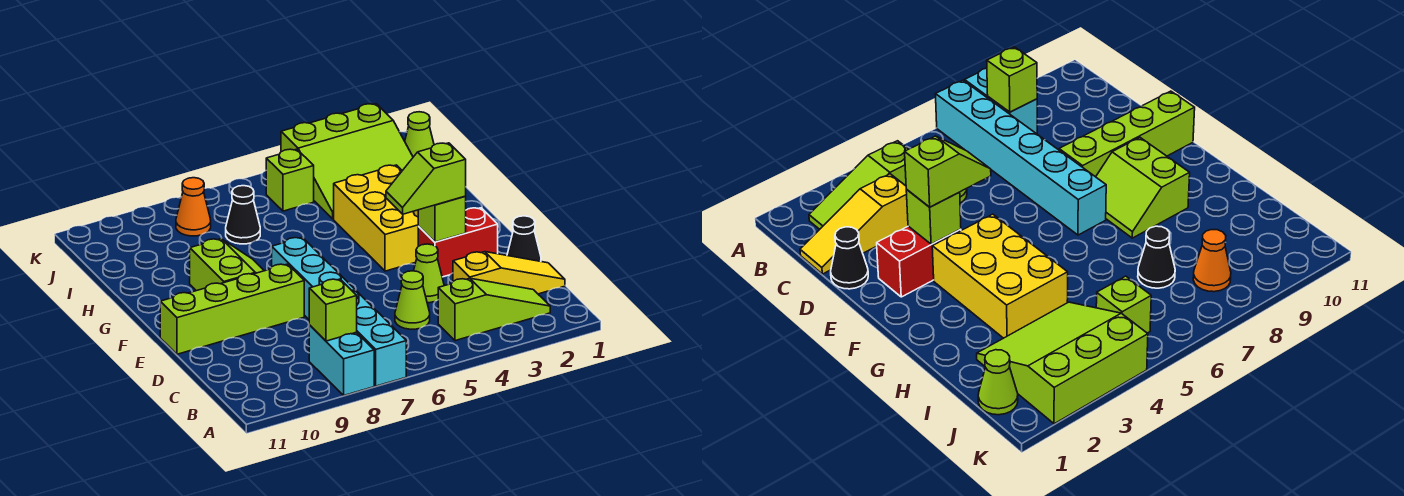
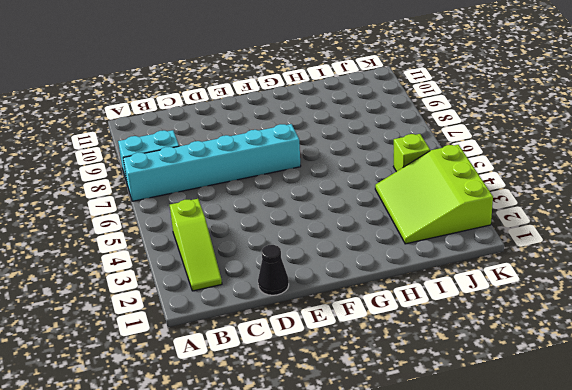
none -> yellow slope C1:C3 level 1 top 3
none -> lime cone C5 level 1
none -> lime cone D4 level 1

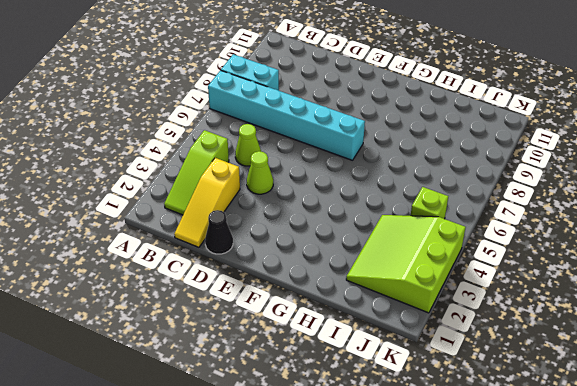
none -> red brick E2:E3 level 1
none -> lime brick E8:E11 level 1
none -> yellow brick F3:H4 level 1

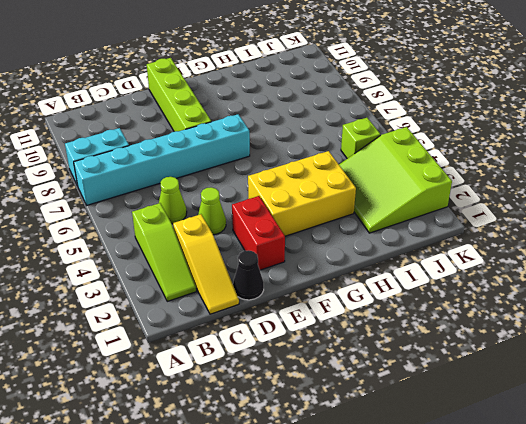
none -> lime slope F8:G9 level 1 top 9
none -> black cone I7 level 1
none -> lime cone J1 level 1

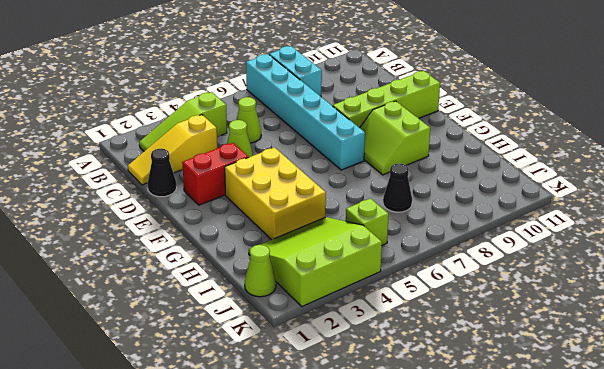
none -> orange cone J8 level 1
none -> lime brick B8 level 2
none -> lime brick E3 level 2

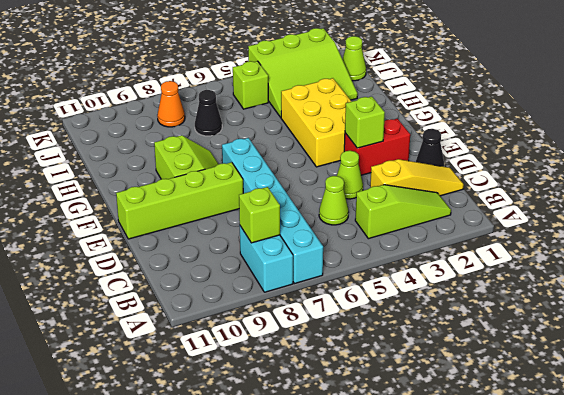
none -> lime slope E3:E4 level 3 top 3

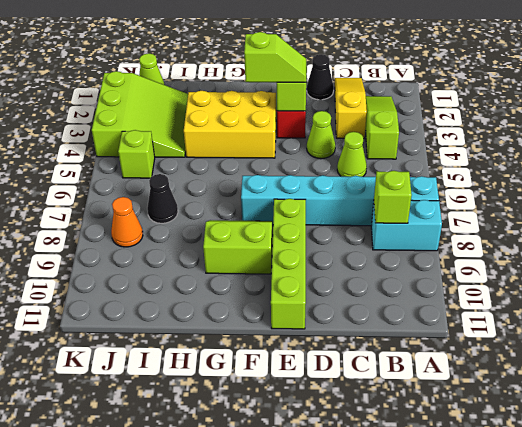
lime slope E3:F3 level 3 top F -> lime slope E3:E4 level 3 top 3

